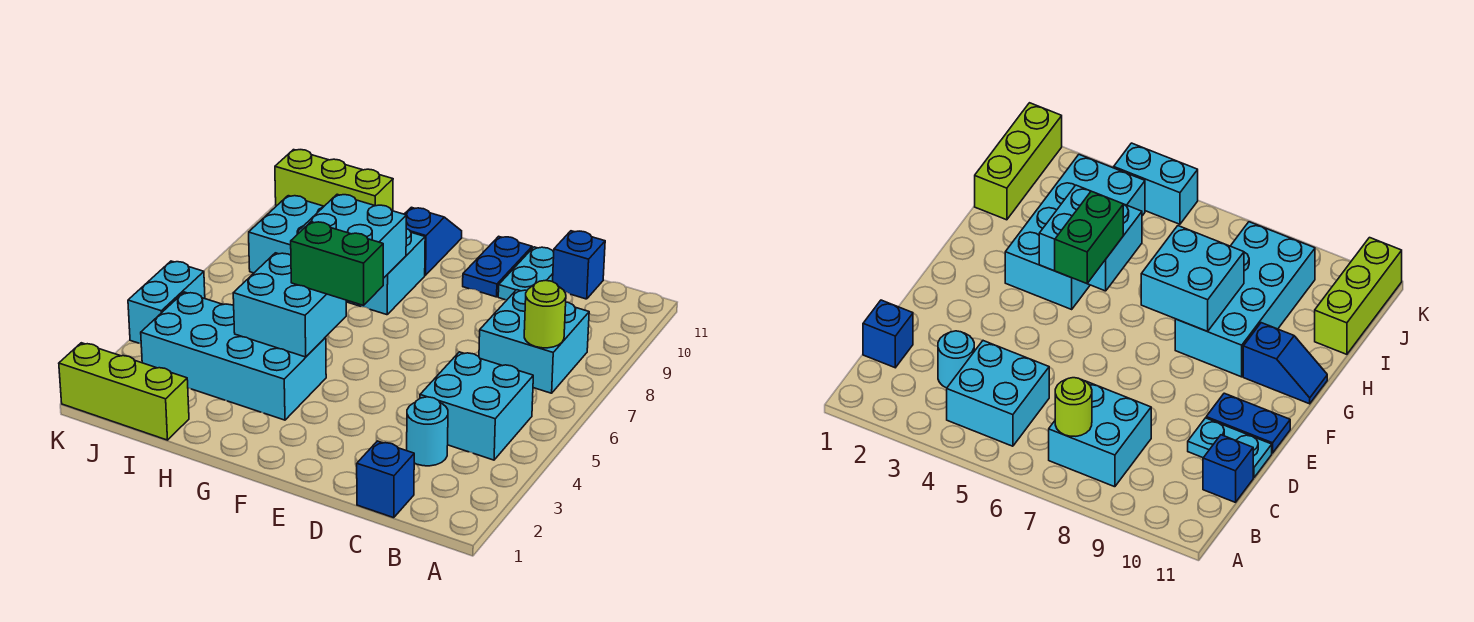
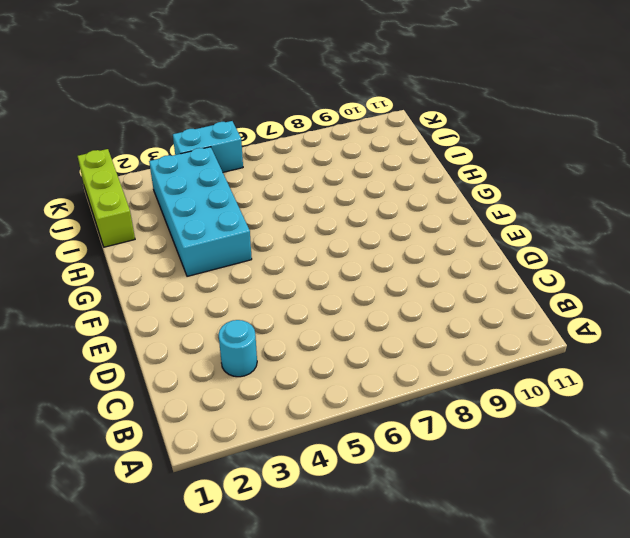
none -> cyan brick B4:C5 level 1
none -> cyan brick B7:C8 level 1
none -> blue brick C1 level 1

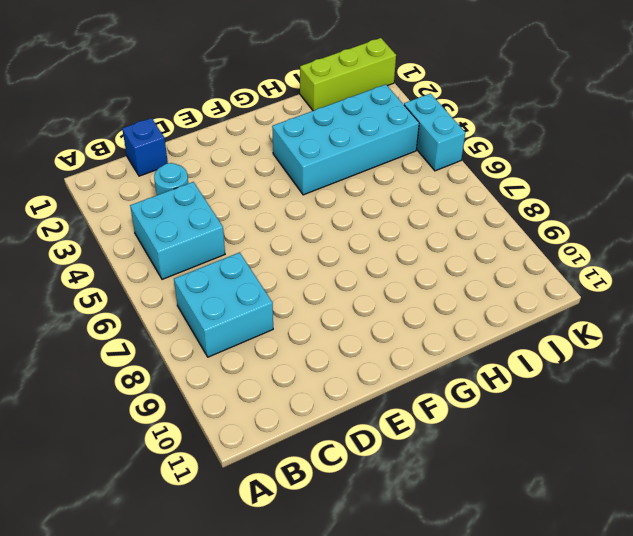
none -> blue brick C11 level 1
none -> cyan plate D10:D11 level 1
none -> blue plate E10:E11 level 1

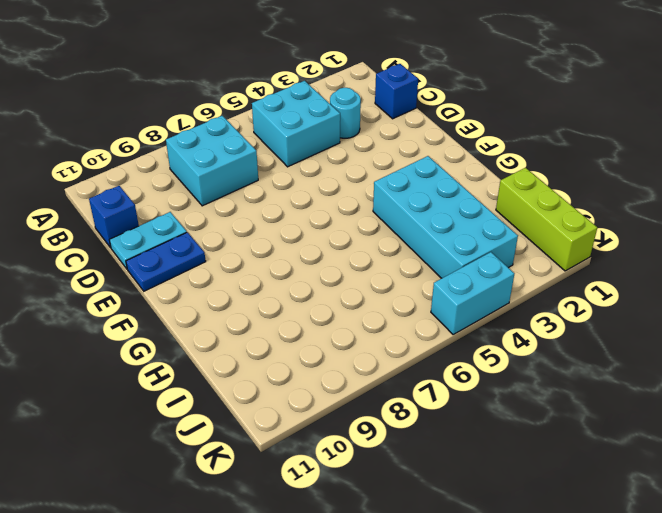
none -> cyan brick G8:J9 level 1
none -> blue slope G10:G11 level 1 top 10
none -> lime brick I11:K11 level 1

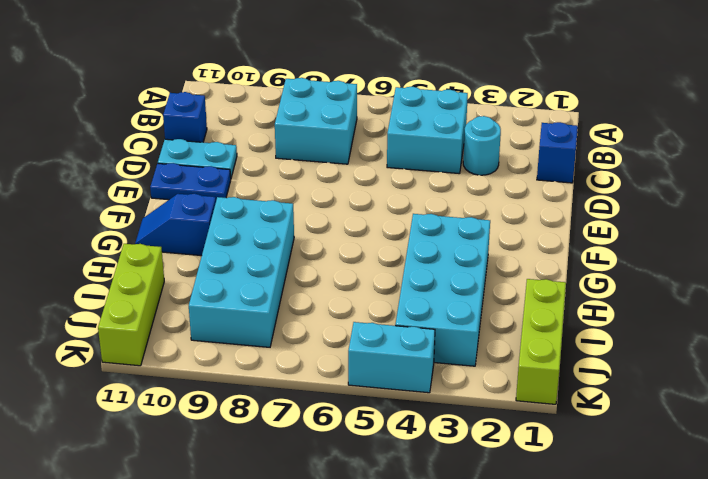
none -> lime round brick B7 level 2
none -> cyan brick G4:H5 level 2
none -> cyan brick G7:H8 level 2

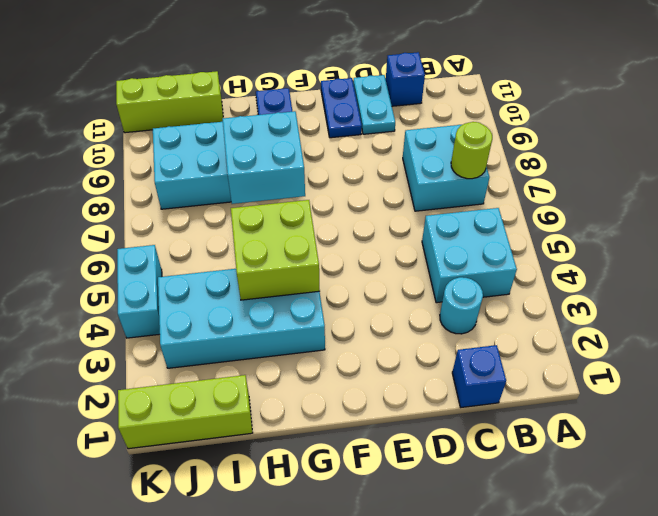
lime brick G4:H5 level 2 -> cyan brick G4:H5 level 2
none -> green brick F5:G5 level 3

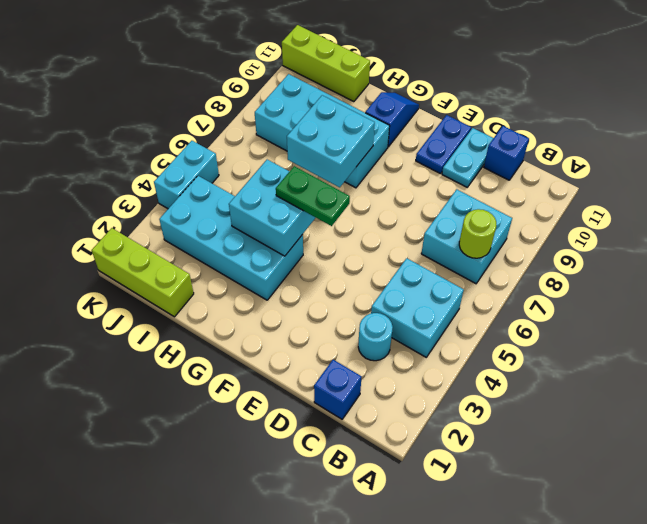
green plate F5:G5 level 3 -> green brick F5:G5 level 3

